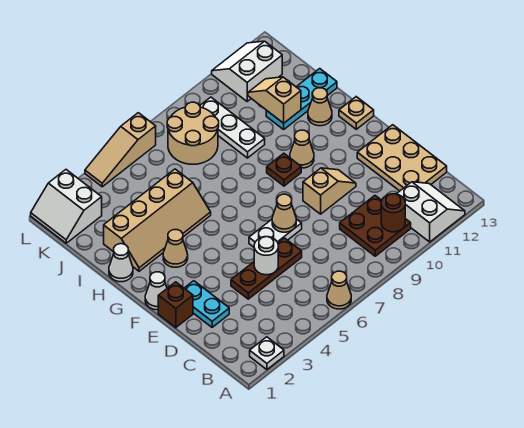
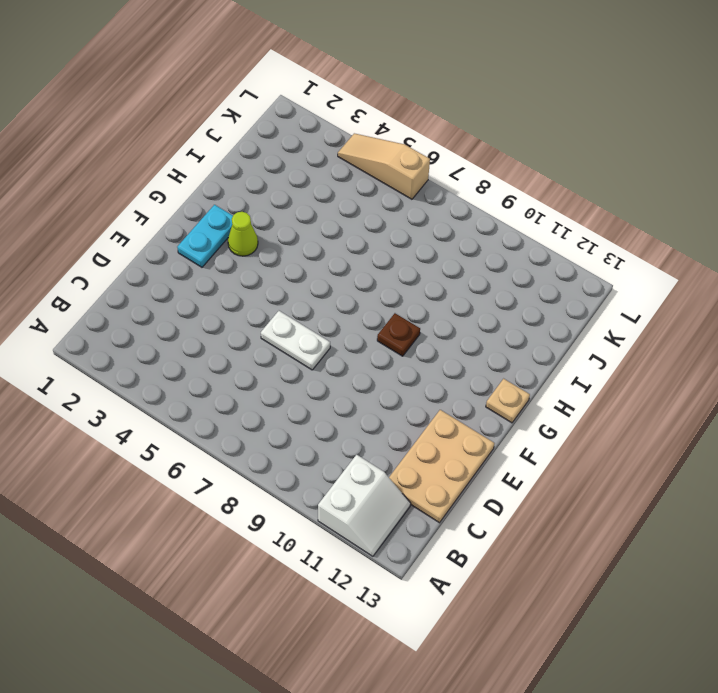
cyan plate F2:G2 level 1 -> cyan plate D2:E2 level 1
lime cone G3 level 1 -> tan cone G3 level 1
none -> white plate A2 level 1
none -> tan cone A6 level 1
none -> brown plate B9:C10 level 1

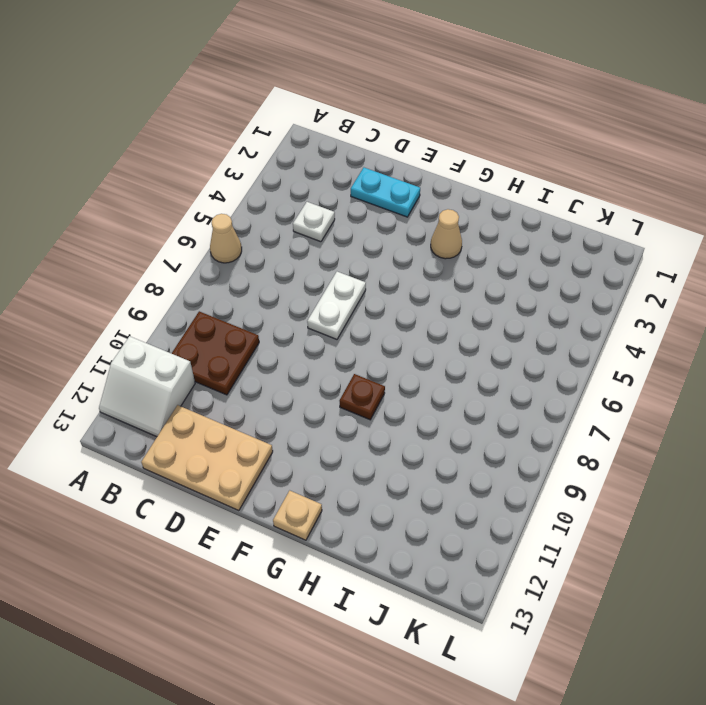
white plate C4 level 1 -> white plate A2 level 1
none -> brown plate D4:D6 level 1
none -> brown brick E1 level 1
none -> tan slope E9:E10 level 1 top 9

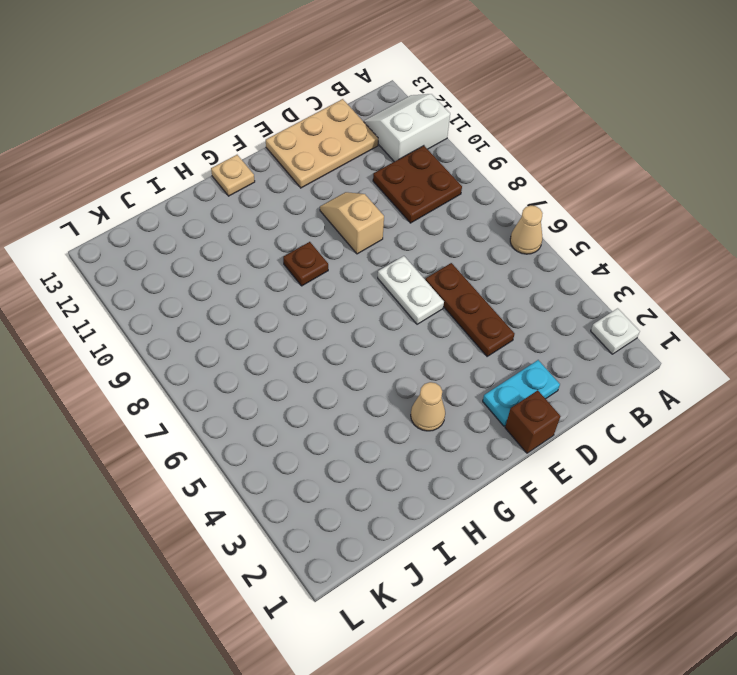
none -> white cone F1 level 1
none -> tan cone G10 level 1
none -> white cone H1 level 1

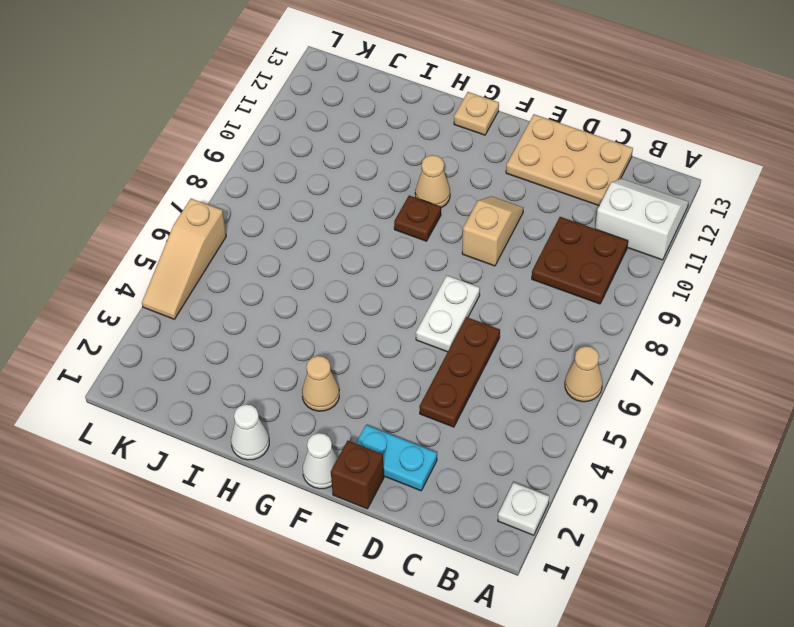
none -> tan slope H2:I5 level 1 top I
none -> tan cone H12 level 1
none -> white plate I9:K9 level 1

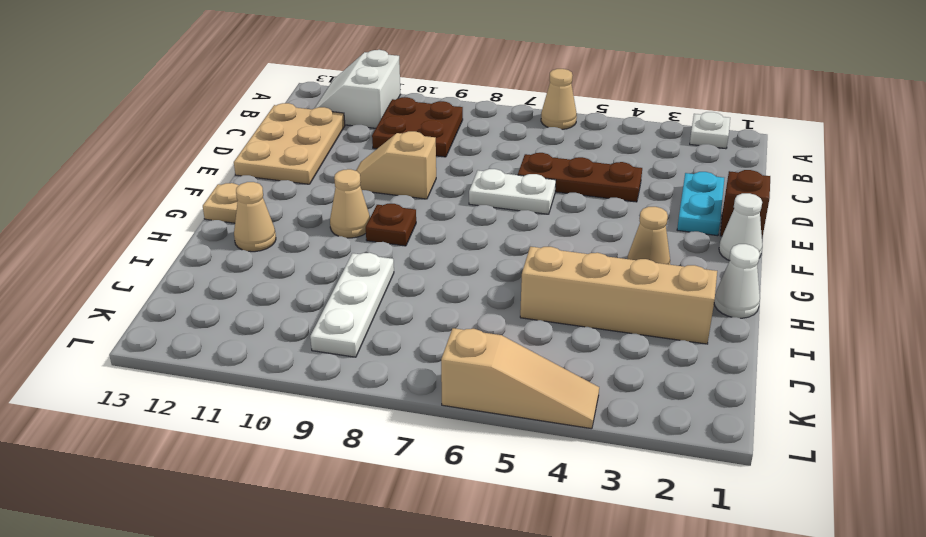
none -> cyan plate I11:I13 level 1
none -> tan round brick J7:K8 level 1
none -> white slope K1:L2 level 1 top 2

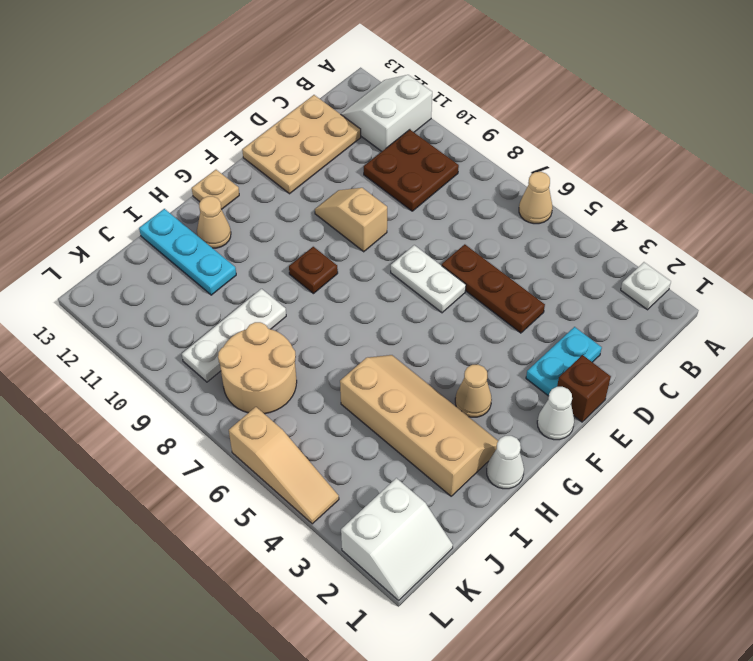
none -> tan cone G10 level 1
none -> white slope K11:L12 level 1 top K
none -> brown round brick B10 level 2

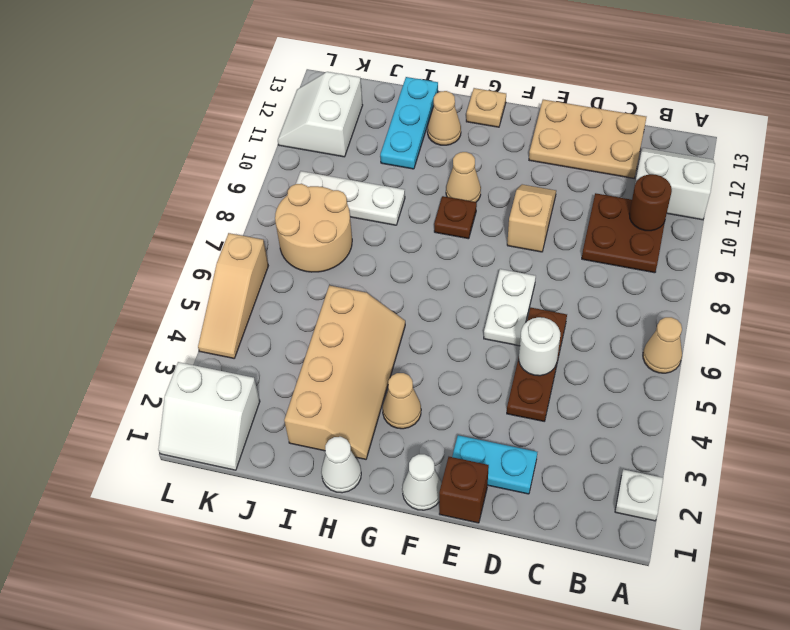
none -> tan cone E7 level 2
none -> tan slope I11:J11 level 2 top I

